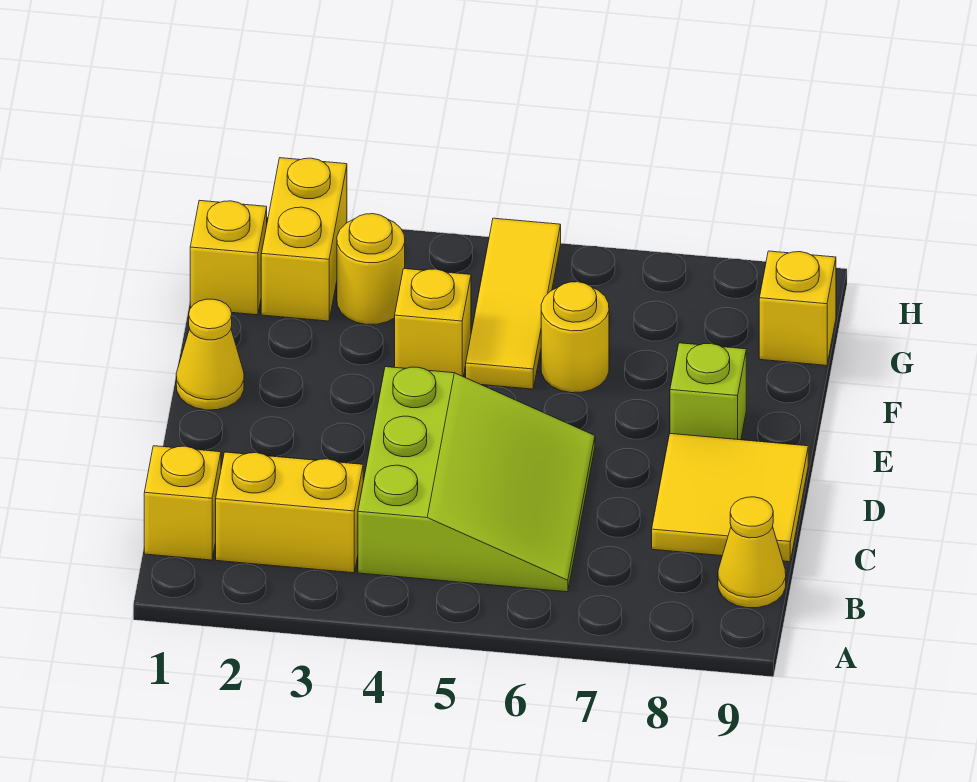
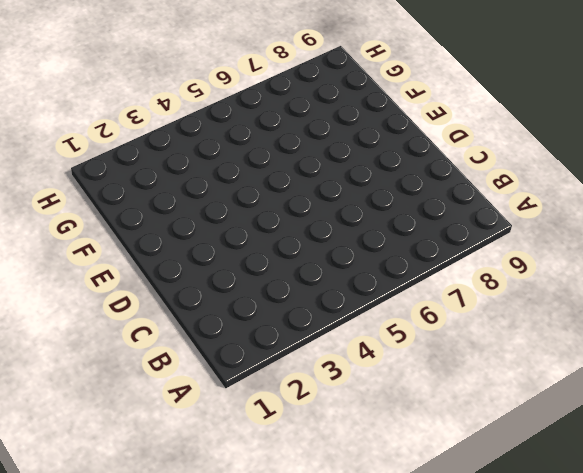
none -> yellow brick B1 level 1
none -> yellow brick B2:B3 level 1
none -> lime slope B4:D6 level 1 top 4

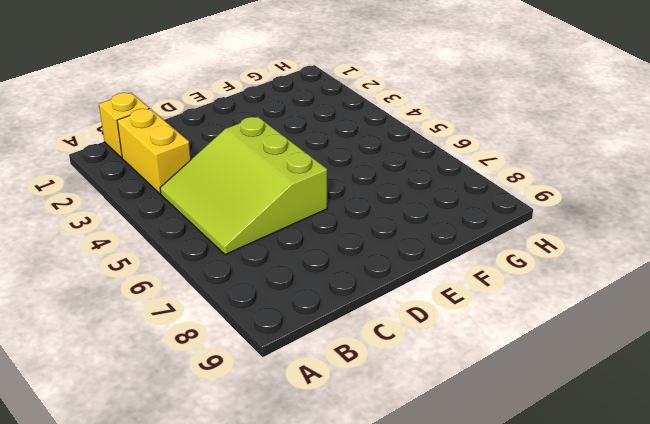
lime slope B4:D6 level 1 top D -> lime slope B4:D6 level 1 top 4
none -> yellow cone B9 level 1
none -> yellow tile C8:D9 level 1
none -> yellow cone E1 level 1

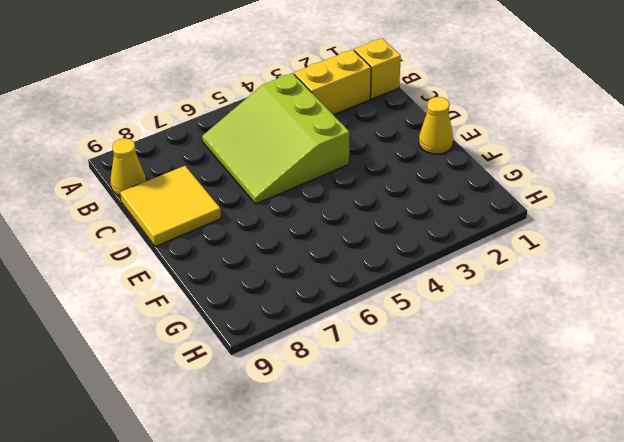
none -> lime brick E8 level 1
none -> yellow brick F4 level 1
none -> yellow tile F5:H5 level 1

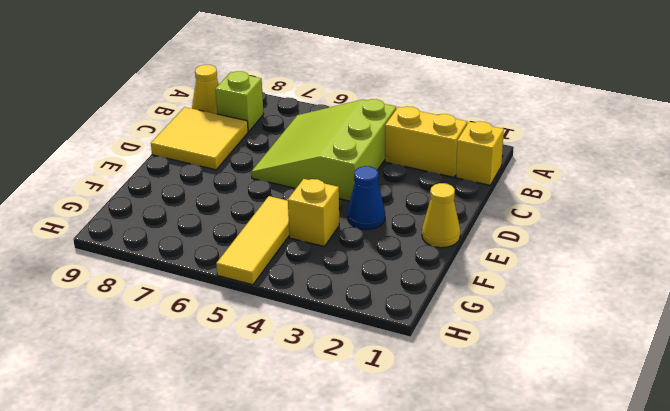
lime brick B8 level 1 -> lime brick E8 level 1
blue cone E3 level 1 -> none
none -> yellow round brick F6 level 1
none -> yellow brick G1 level 1
none -> yellow brick G2:H2 level 1

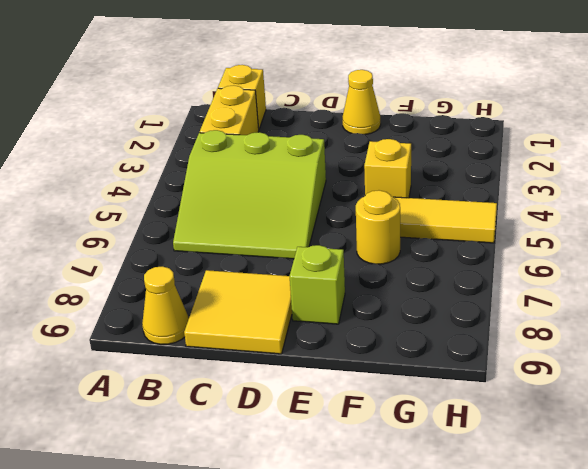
none -> yellow brick G1 level 1
none -> yellow brick G2:H2 level 1
none -> yellow round brick G3 level 1

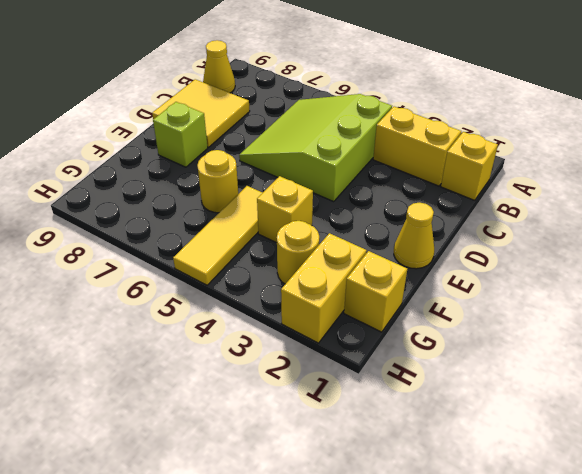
none -> yellow brick G9 level 1

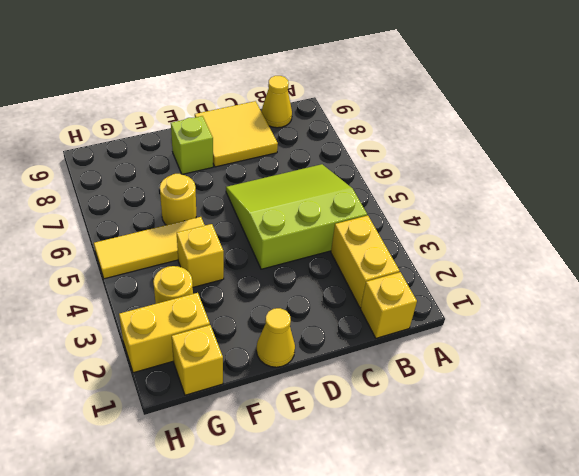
none -> yellow brick G9 level 1

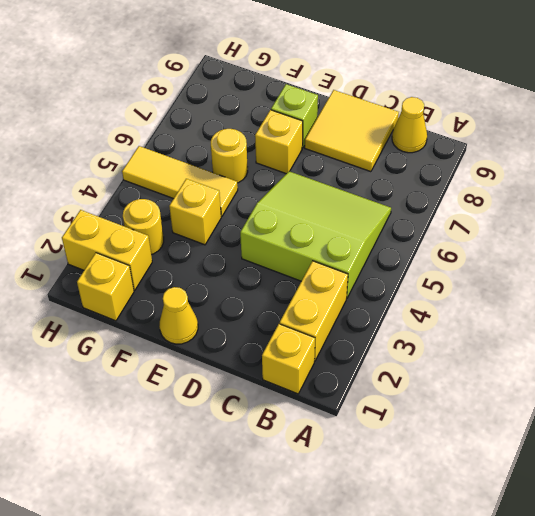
yellow brick E7 level 1 -> yellow brick G9 level 1

